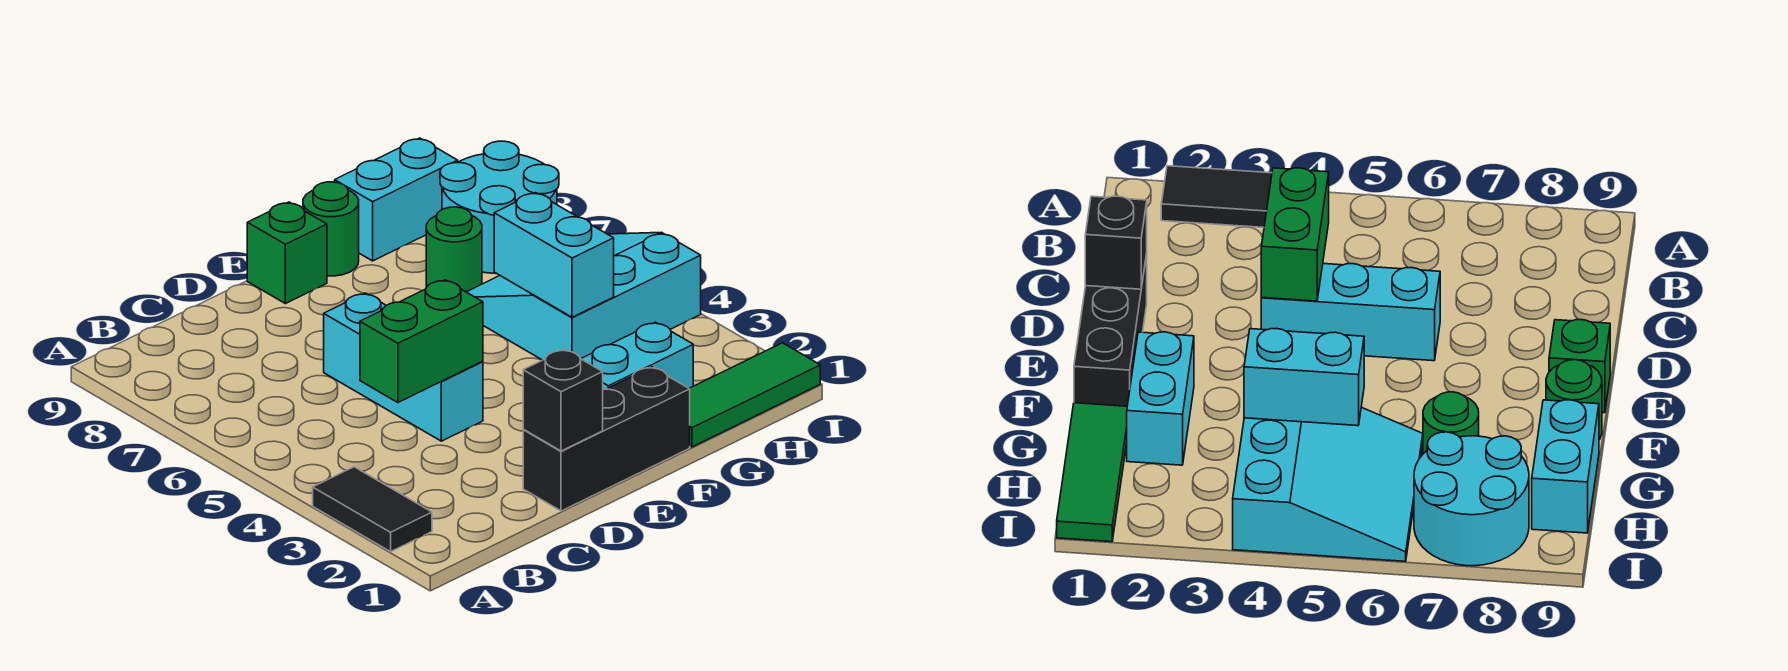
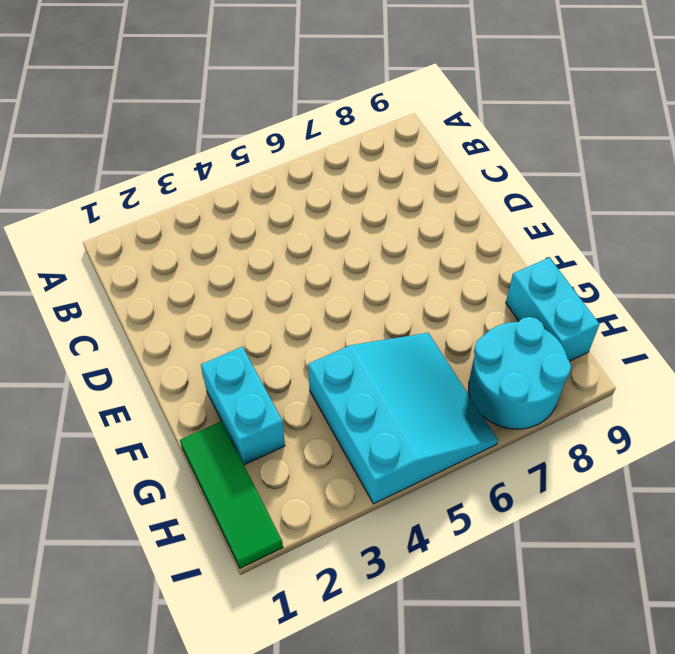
none -> black tile A2:A3 level 1
none -> black brick D1:F1 level 1
none -> cyan brick D4:D6 level 1

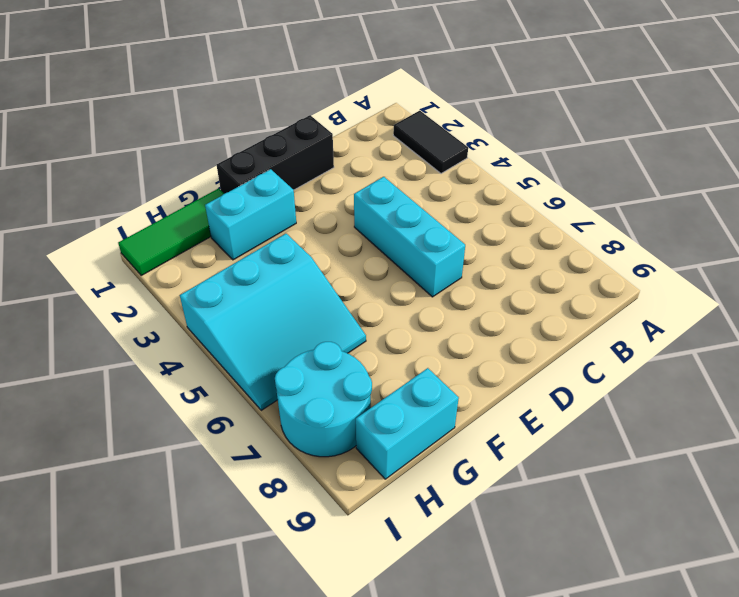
none -> green brick E9 level 1
none -> green round brick F9 level 1
none -> green round brick G7 level 1

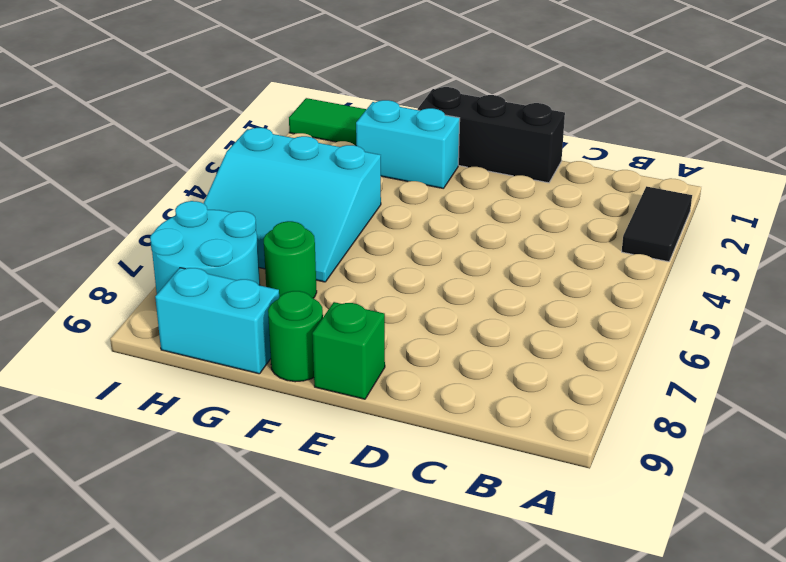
none -> cyan brick D4:D6 level 1
none -> green brick C4:D4 level 2
none -> black brick D1 level 2

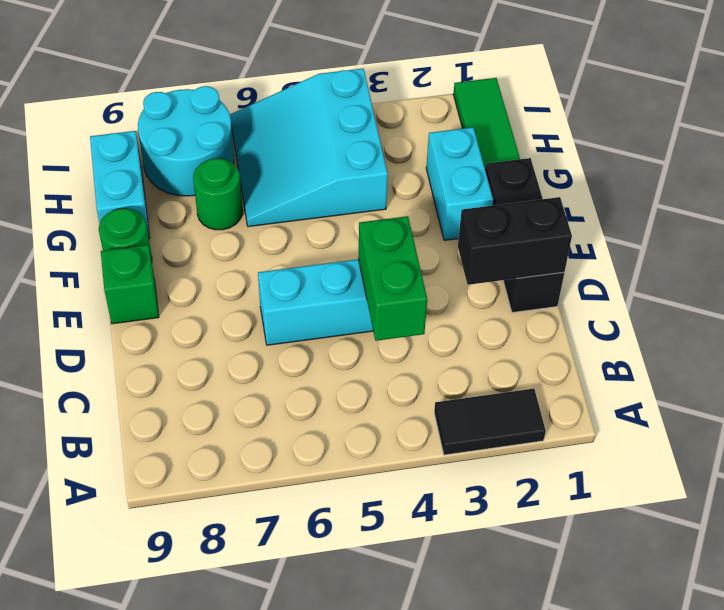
black brick D1:D2 level 2 -> black brick D1 level 2
none -> cyan brick G4:G5 level 2

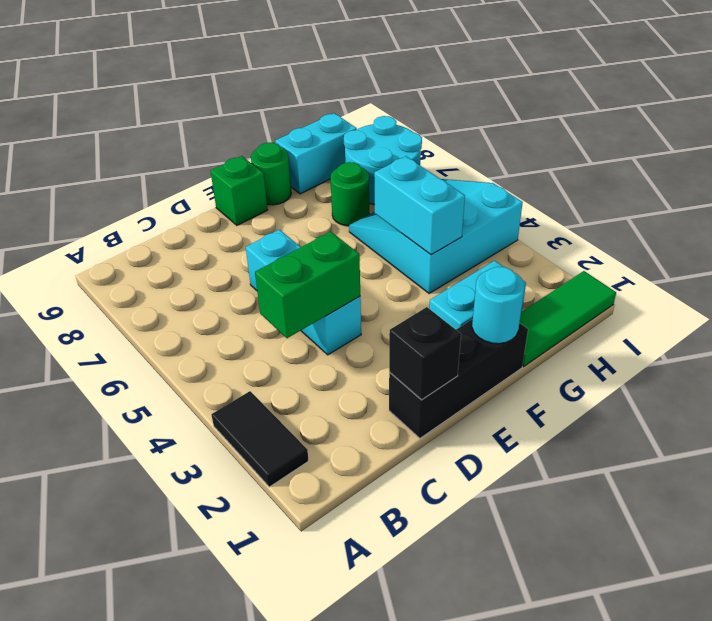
cyan round brick F1 level 2 -> none

